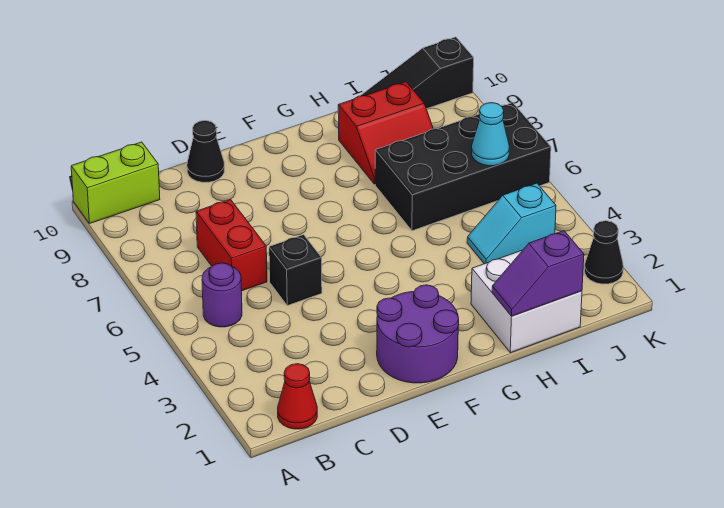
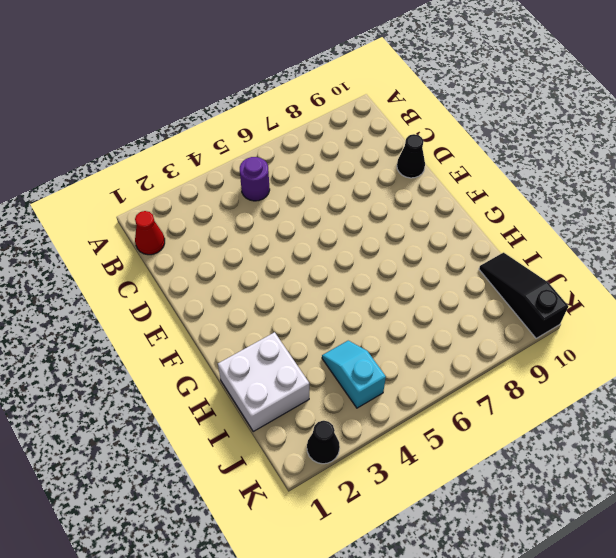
none -> lime brick A10:B10 level 1
none -> red brick C6:C7 level 1
none -> black brick D5 level 1

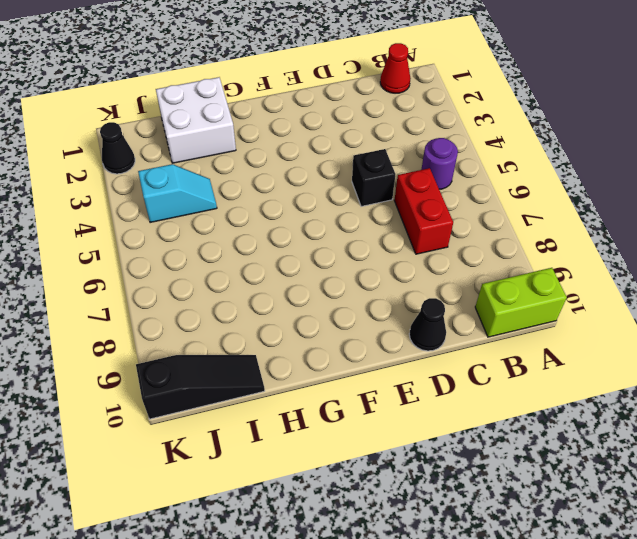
none -> purple round brick E1:F2 level 1
none -> black brick H6:K7 level 1
none -> red slope H8:I9 level 1 top 9

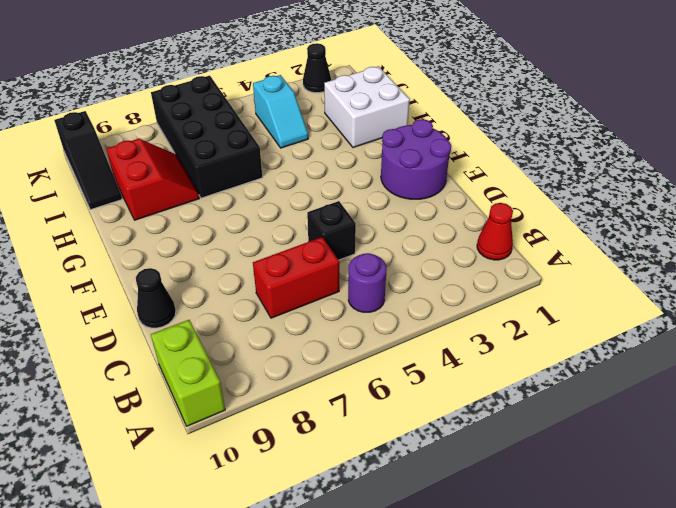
none -> purple slope H1:I1 level 2 top I
none -> cyan cone J6 level 2

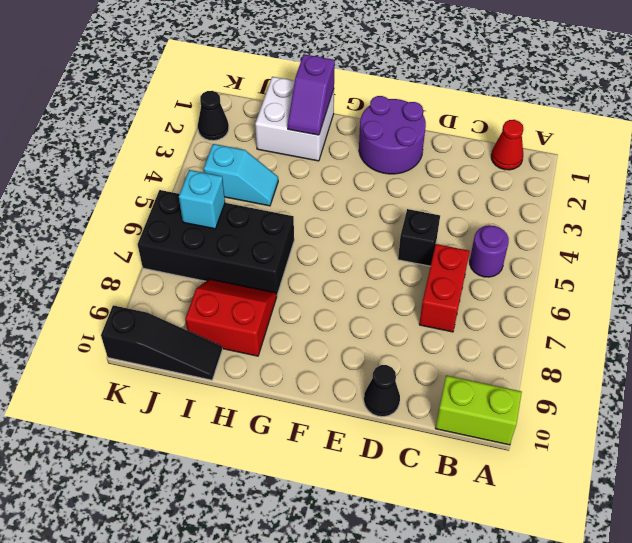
purple slope H1:H2 level 2 top 1 -> purple slope H1:I1 level 2 top I
cyan brick J6 level 2 -> cyan cone J6 level 2

